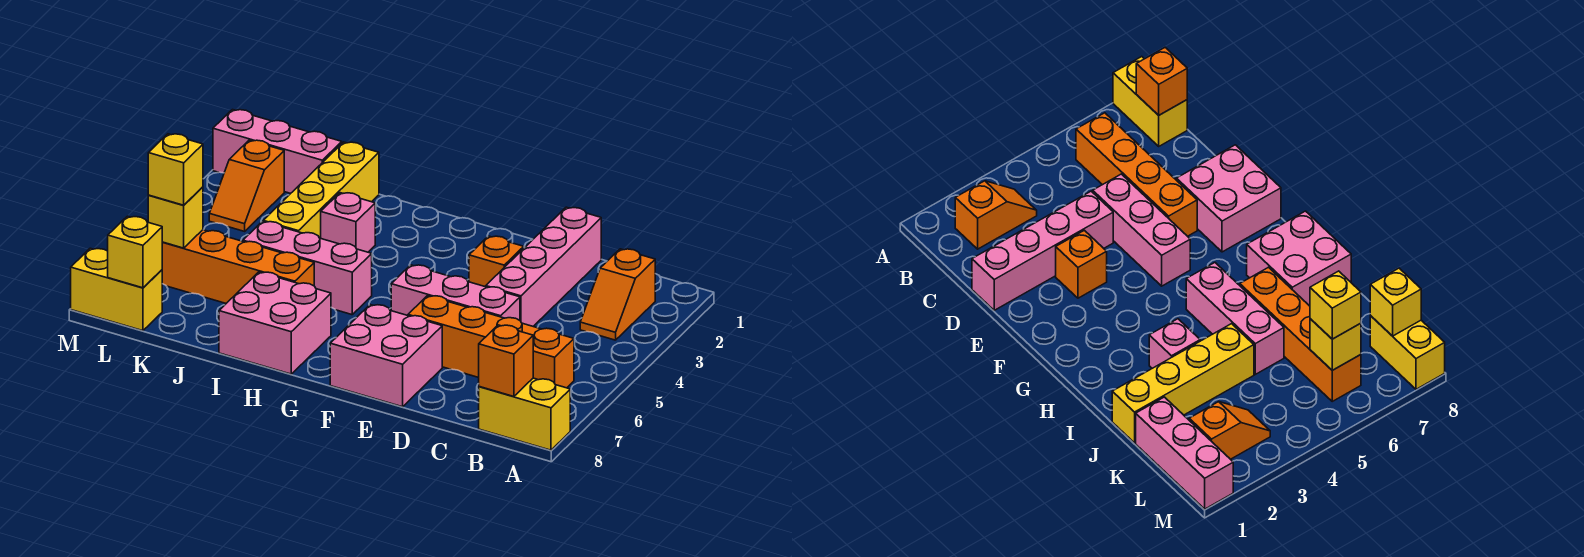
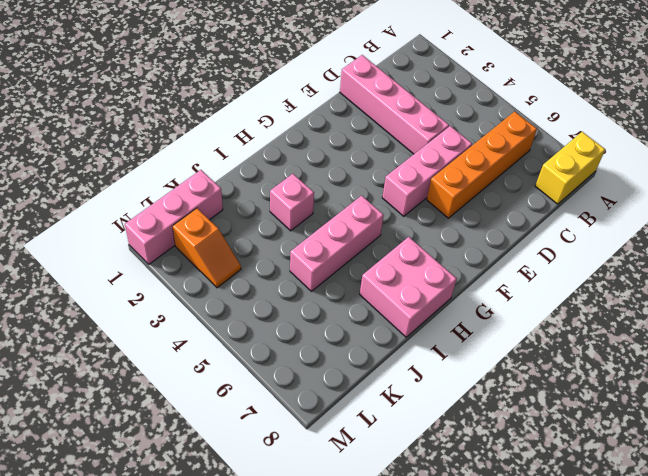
none -> orange slope B2:B3 level 1 top 2
none -> orange brick E3 level 1
none -> pink brick E7:F8 level 1

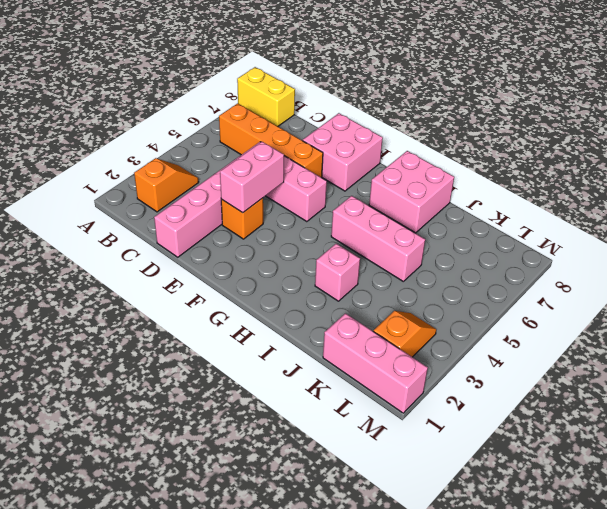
pink brick E3:E4 level 2 -> none
none -> orange brick I6:L6 level 1
none -> yellow brick J1:J4 level 1
none -> yellow brick L8:M8 level 1

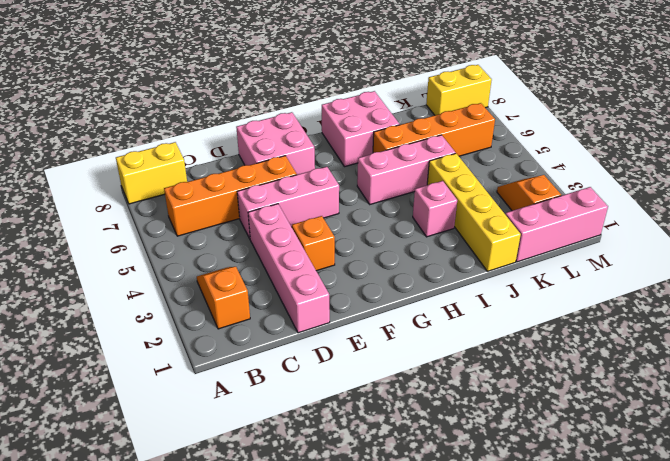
none -> orange brick B8 level 2
none -> yellow brick L6 level 2
none -> yellow brick L8 level 2

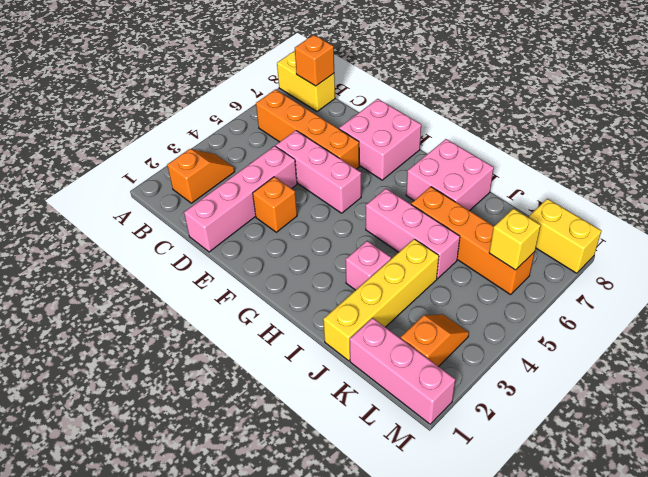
none -> yellow brick L8 level 2
none -> yellow brick L6 level 3

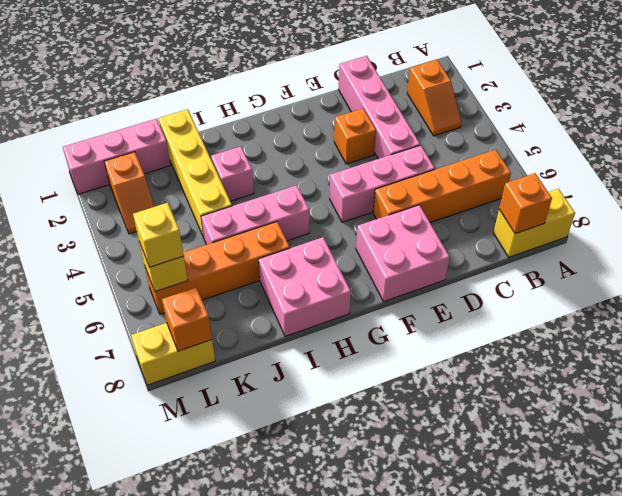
orange brick L8 level 2 -> yellow brick L8 level 2

